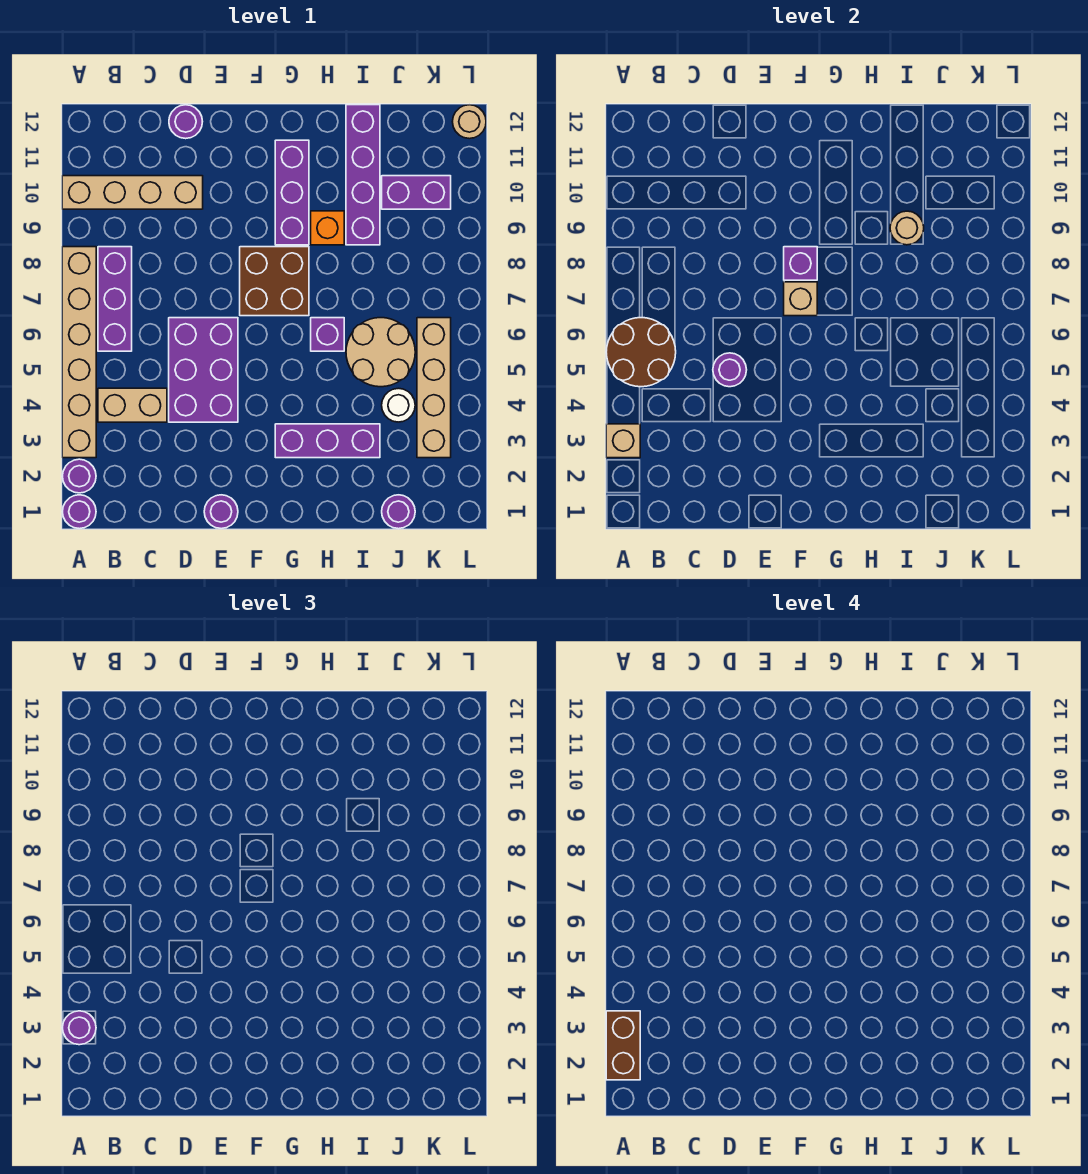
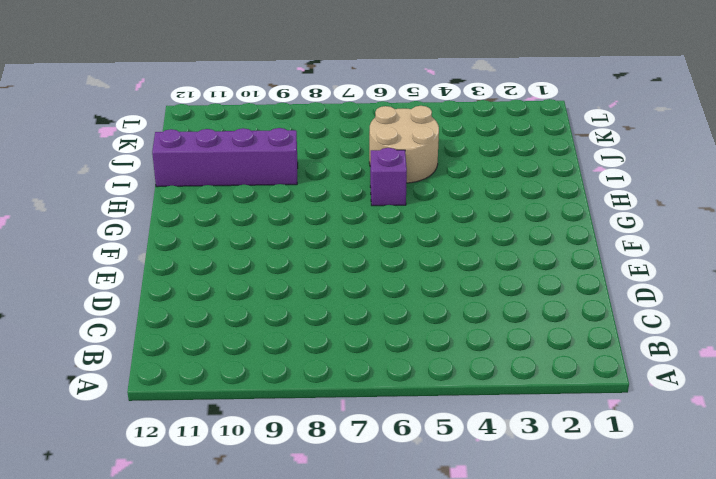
none -> purple round brick A1 level 1
none -> purple round brick A2 level 1
none -> tan brick A3:A8 level 1

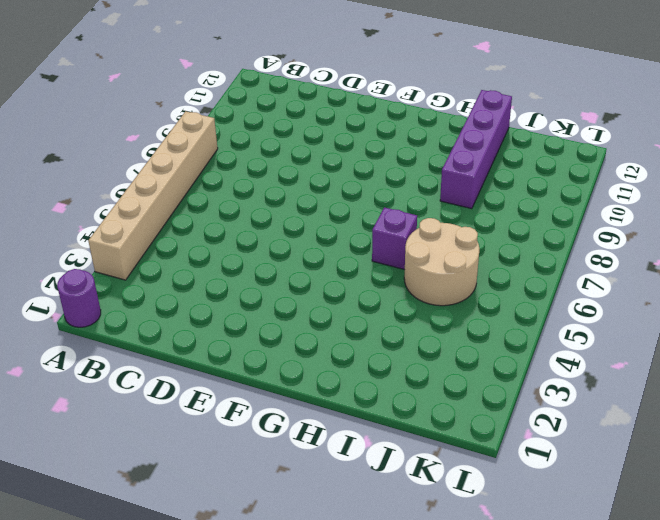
none -> purple round brick A2 level 1
none -> tan brick A10:D10 level 1
none -> tan brick B4:C4 level 1

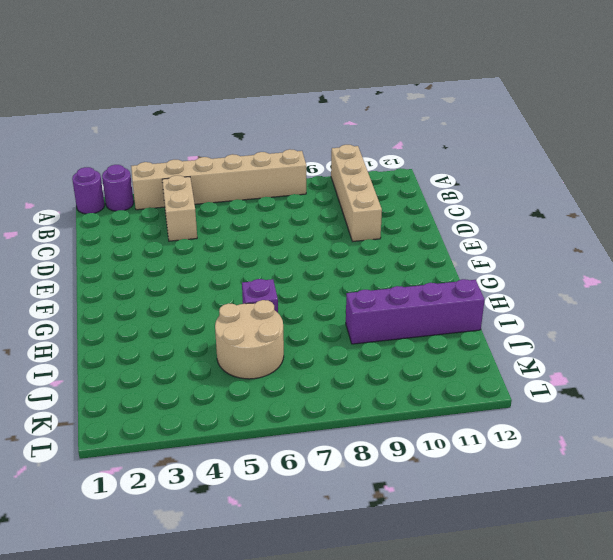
none -> purple brick B6:B8 level 1
none -> purple brick D4:E6 level 1
none -> purple round brick D12 level 1

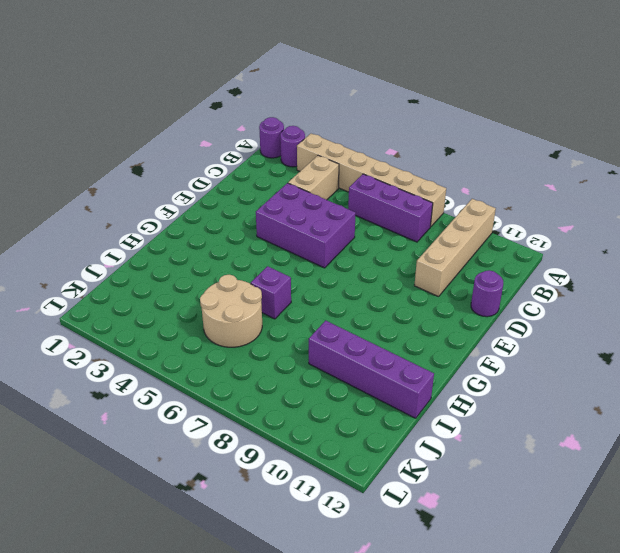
none -> purple round brick E1 level 1
none -> brown brick F7:G8 level 1
none -> purple brick G3:I3 level 1

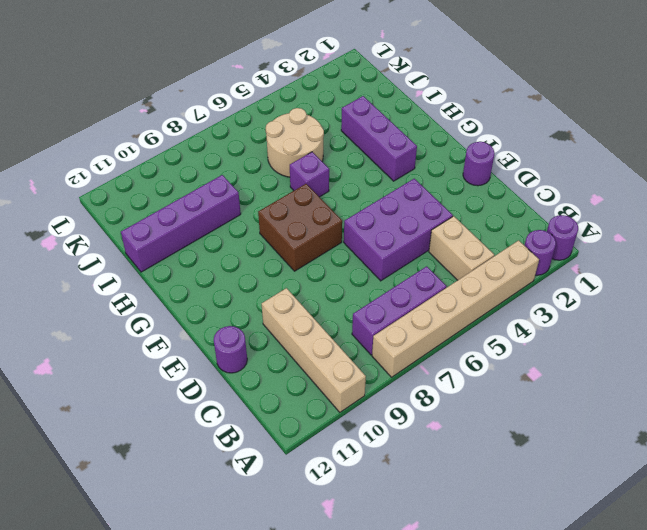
none -> purple brick G9:G11 level 1
none -> orange brick H9 level 1
none -> purple round brick J1 level 1

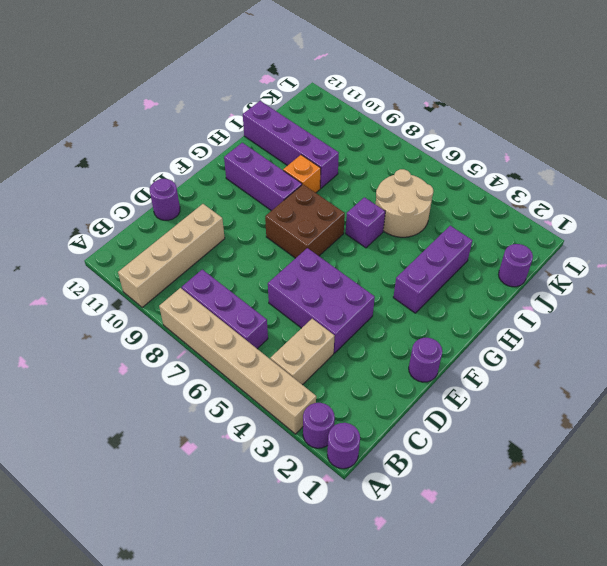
none -> white round brick J4 level 1
none -> purple brick J10:K10 level 1
none -> tan brick K3:K6 level 1

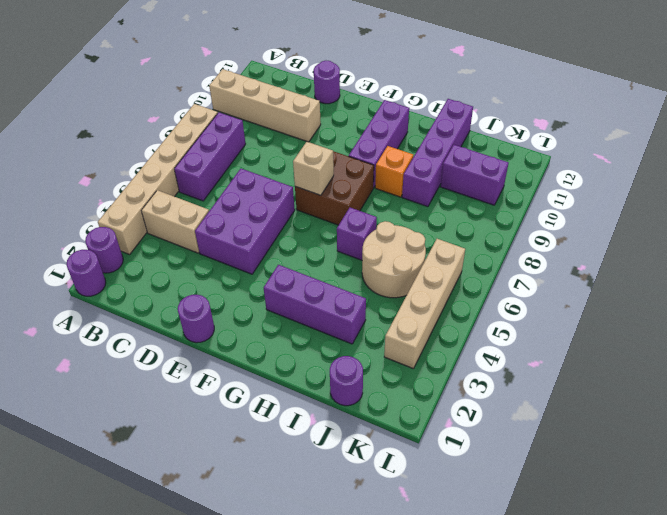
none -> white round brick J4 level 1
none -> tan round brick L12 level 1
none -> tan brick A3 level 2

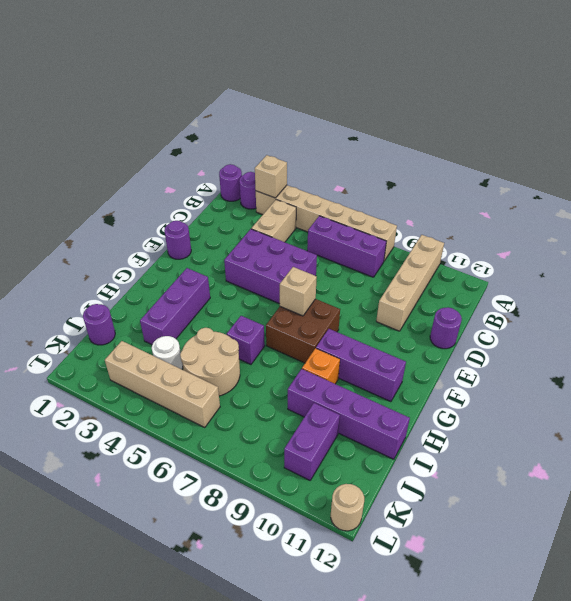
none -> brown round brick A5:B6 level 2
none -> purple round brick D5 level 2
none -> purple brick F8 level 2

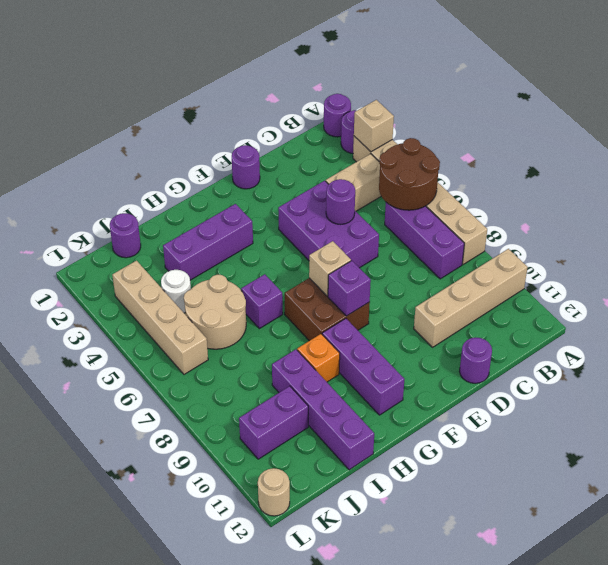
none -> tan round brick I9 level 2
none -> purple round brick A3 level 3
none -> brown brick A2:A3 level 4

